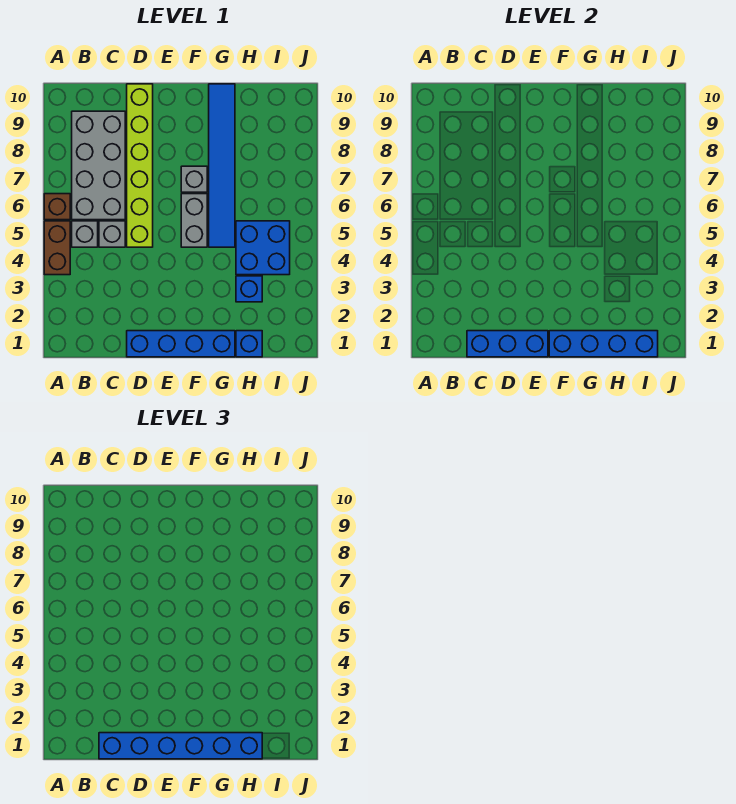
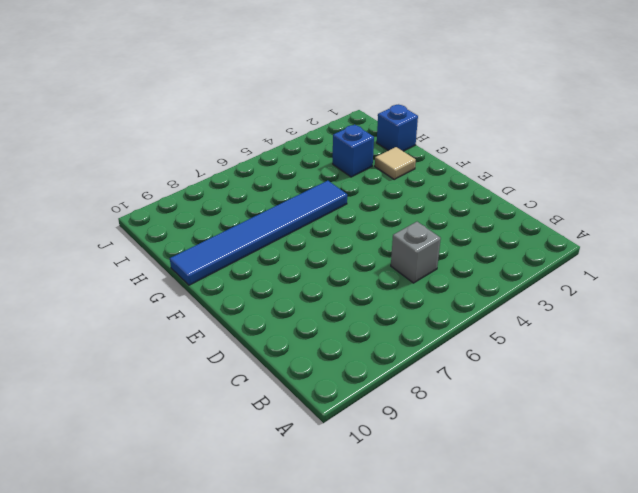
tan tile G2 level 1 -> none
none -> brown brick A4:A5 level 1
none -> brown brick A6 level 1
none -> grey brick B5 level 1

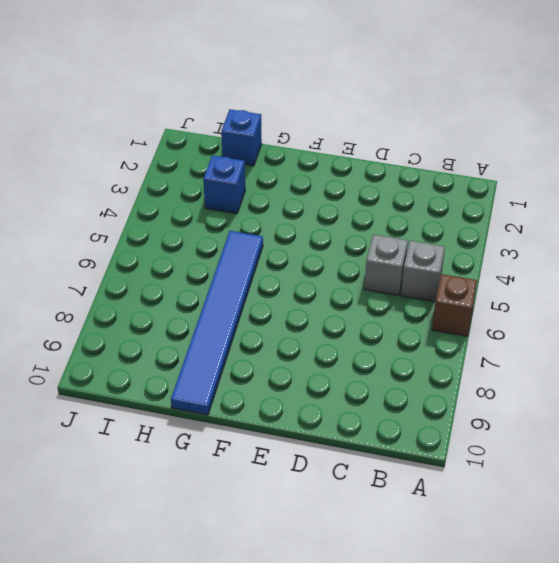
none -> brown brick A4:A5 level 1
none -> grey brick B6:C9 level 1
none -> blue brick D1:G1 level 1

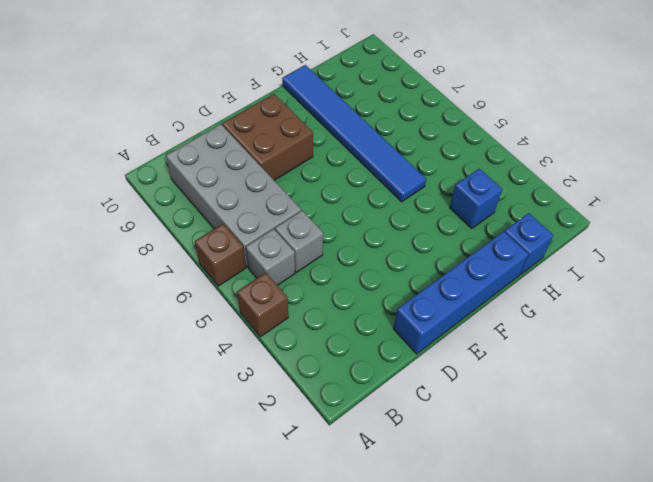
brown brick A4 level 1 -> brown brick A4:A5 level 1
brown brick D8:E9 level 1 -> lime brick D5:D10 level 1
none -> grey brick F5:F6 level 1
none -> grey brick F7 level 1
none -> blue brick H4:I5 level 1

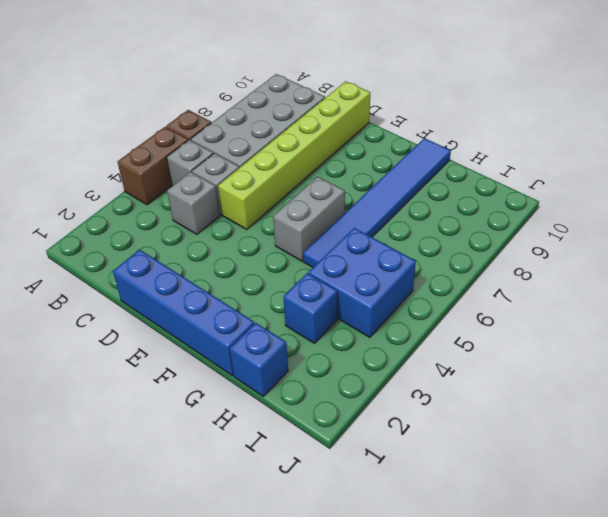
grey brick C4 level 1 -> grey brick F7 level 1
none -> blue brick C1:E1 level 2
none -> blue brick F1:I1 level 2
none -> blue brick C1:H1 level 3

